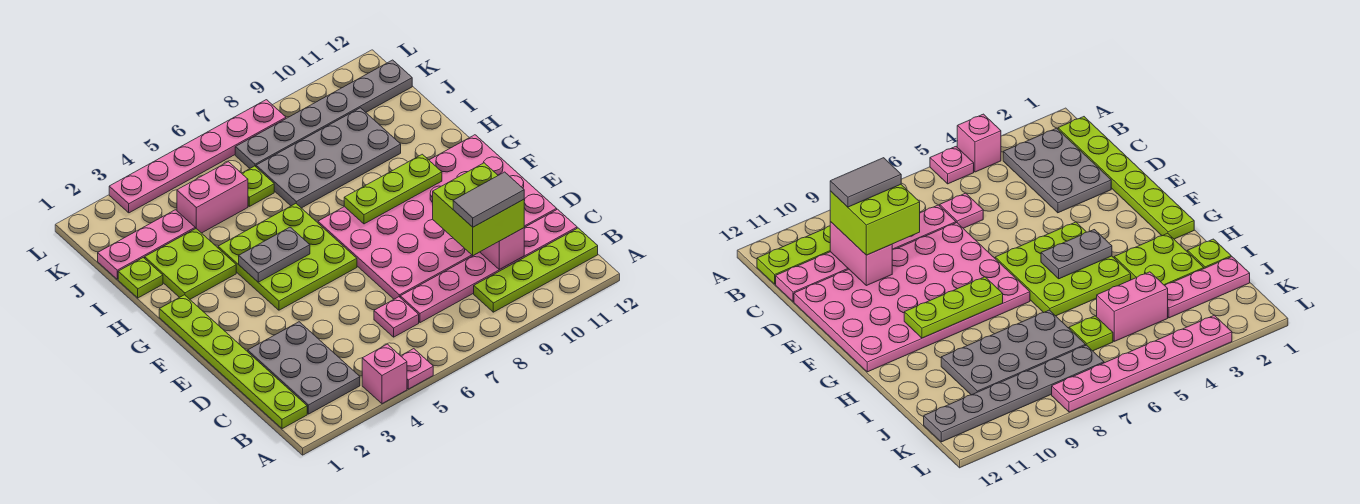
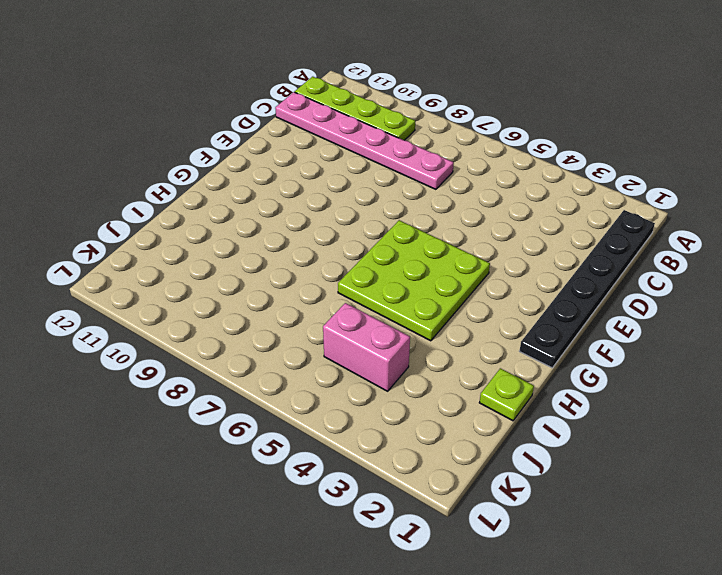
black plate B1:G1 level 1 -> lime plate B1:G1 level 1
none -> pink brick A4 level 1
none -> pink plate A5 level 1
none -> grey plate B2:D3 level 1

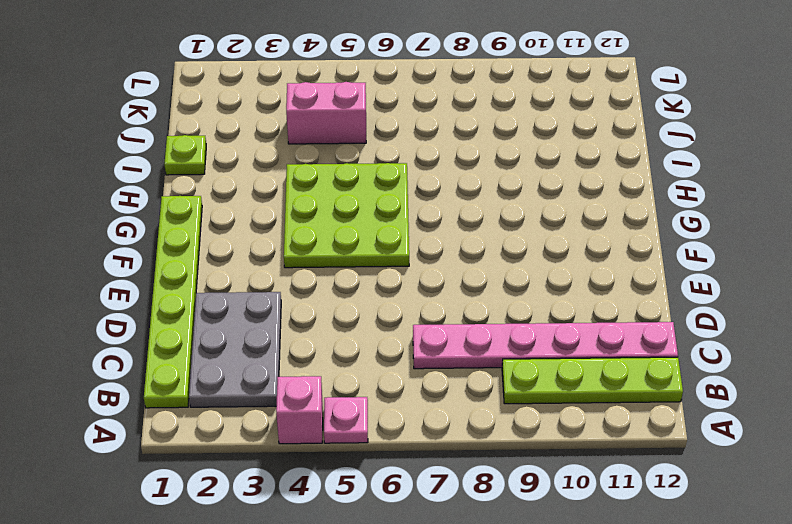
none -> pink plate C6 level 1
none -> pink plate D7:G12 level 1
none -> lime plate H2:I3 level 1

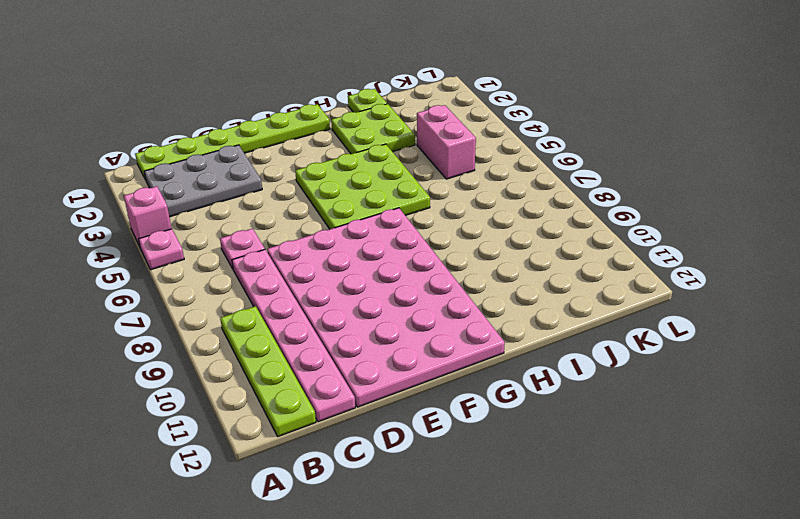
none -> grey plate I7:J10 level 1
none -> pink plate J1:J3 level 1
none -> lime plate J6 level 1

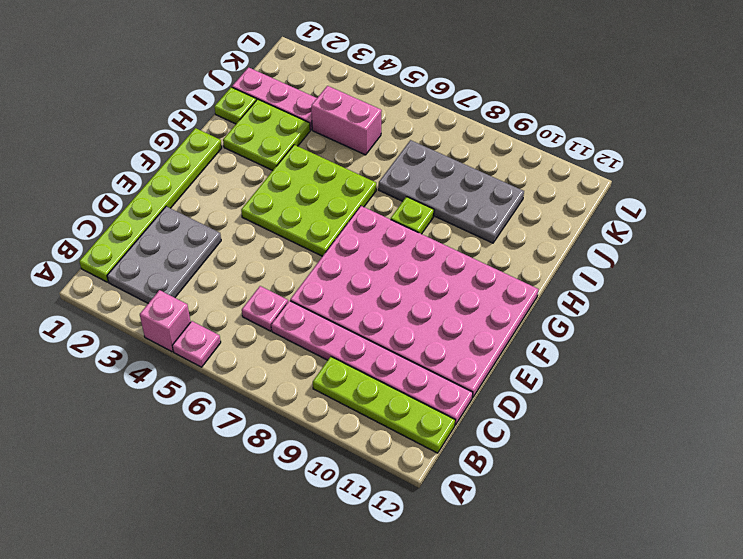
lime plate H8 level 1 -> lime plate J6 level 1
none -> grey plate K7:K12 level 1
none -> pink plate L3:L8 level 1
none -> pink brick C10:D10 level 2

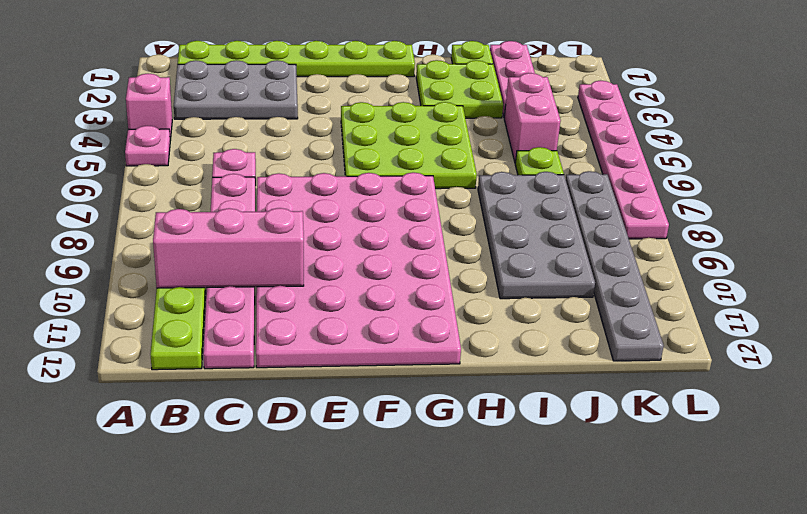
pink brick B10:D10 level 2 -> pink brick C10:D10 level 2
none -> grey plate G4:G5 level 2
none -> lime plate G8:G10 level 2
none -> lime brick C9:D10 level 3

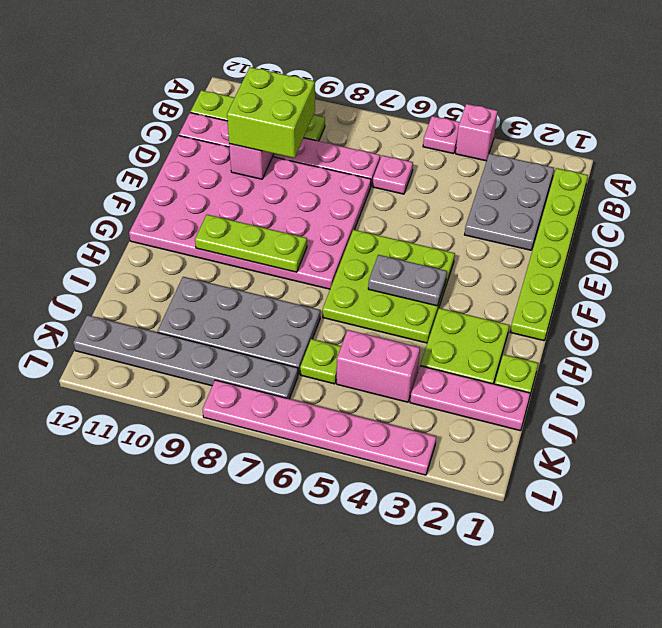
none -> grey tile C9:C10 level 4

